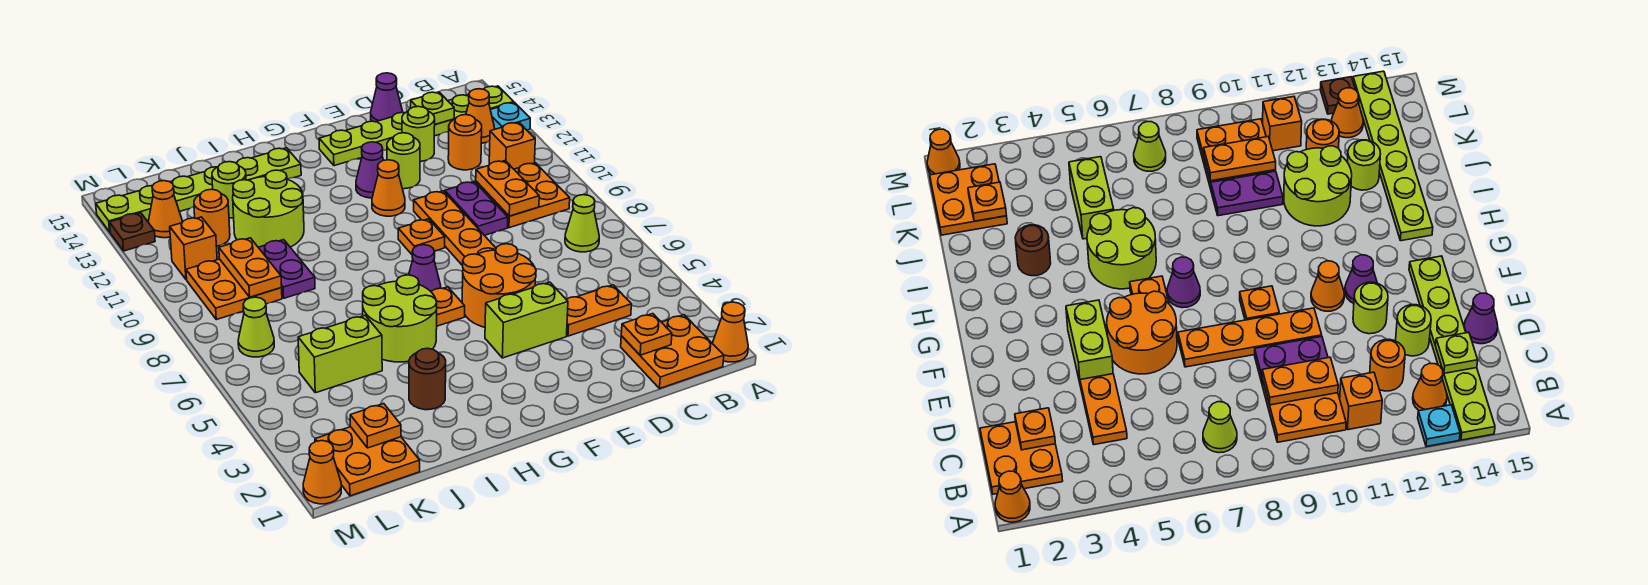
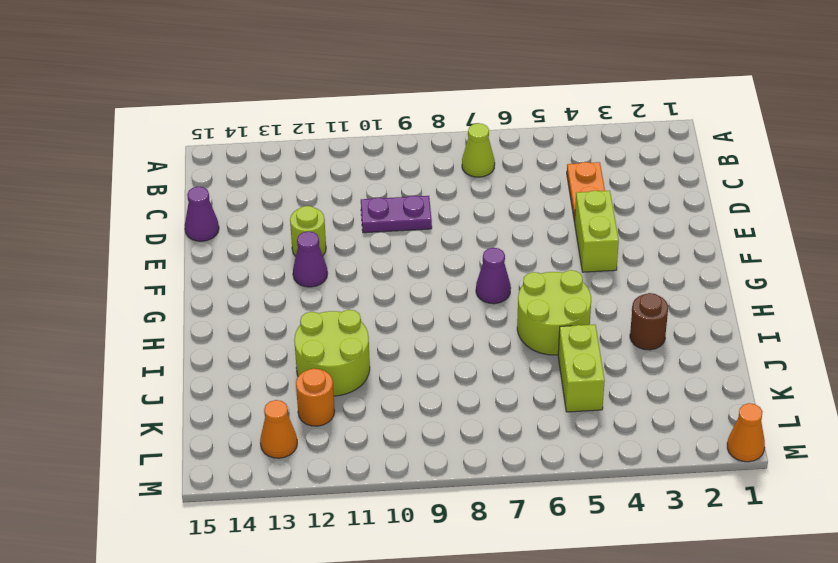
none -> orange cone A1 level 1
none -> cyan plate A13 level 1
none -> lime plate A14:F14 level 1
none -> orange plate B1:C2 level 1

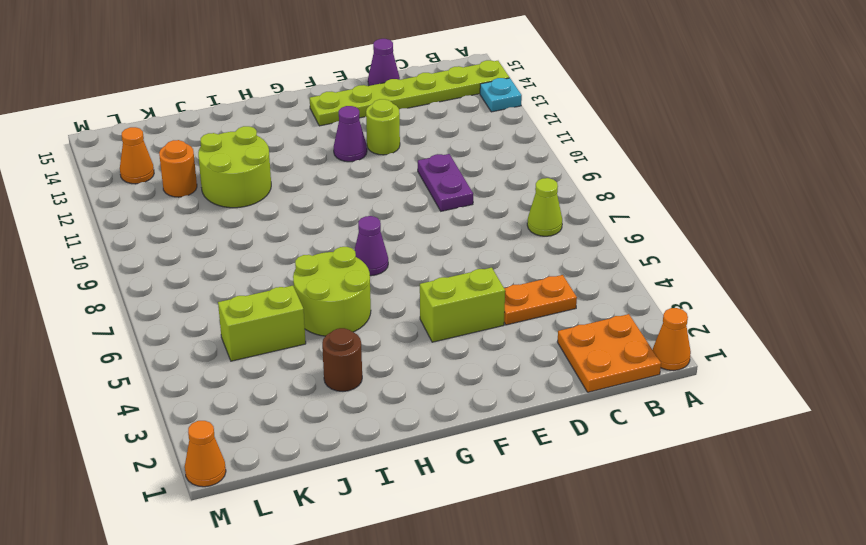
none -> orange plate B9:C10 level 1
none -> orange brick B11 level 1
none -> orange cone B13 level 1
none -> orange round brick C12 level 1

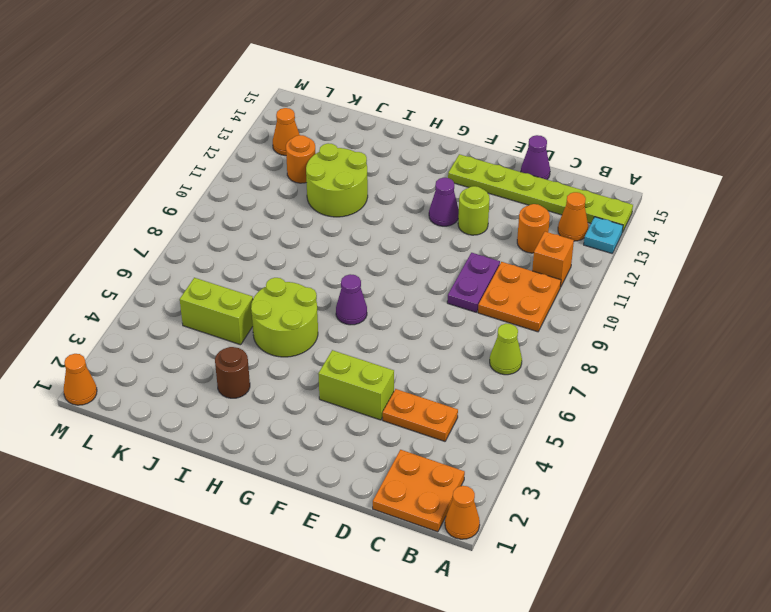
none -> lime round brick D13 level 1
none -> orange round brick E5:F6 level 1
none -> orange plate E7:E10 level 1
none -> orange plate F9 level 1

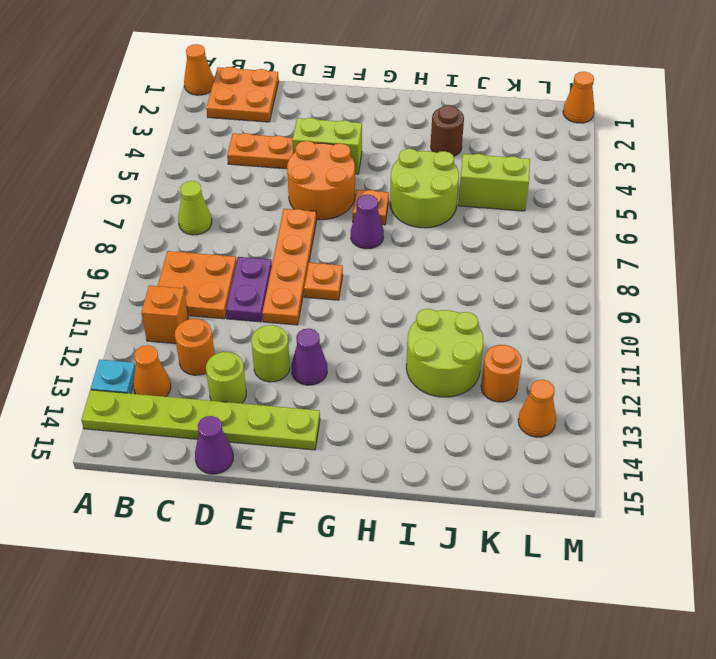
none -> orange cone F11 level 1
none -> lime plate H14:M14 level 1
none -> purple plate J9:J10 level 1
none -> lime round brick J13 level 1

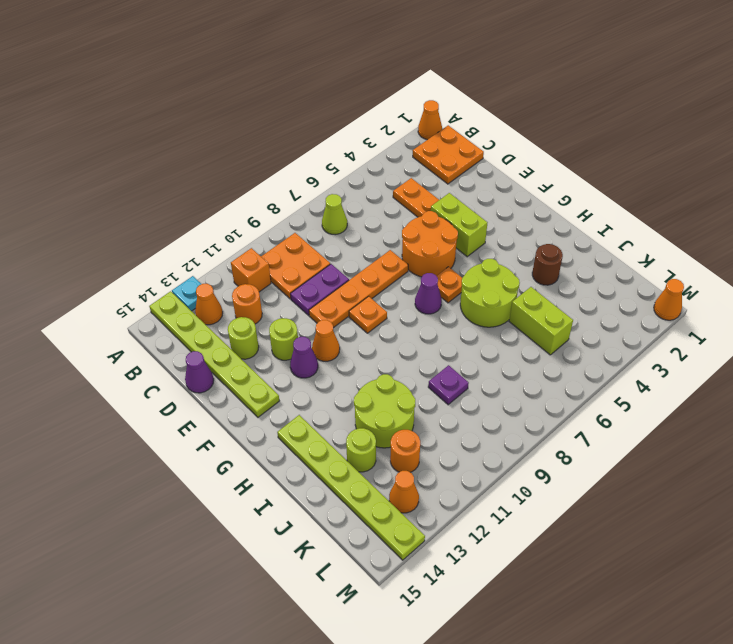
purple plate J9 level 1 -> purple plate J9:J10 level 1
none -> orange plate K1:L2 level 1
none -> orange plate K9:L10 level 1
none -> lime cone L7 level 1
none -> orange brick L11 level 1

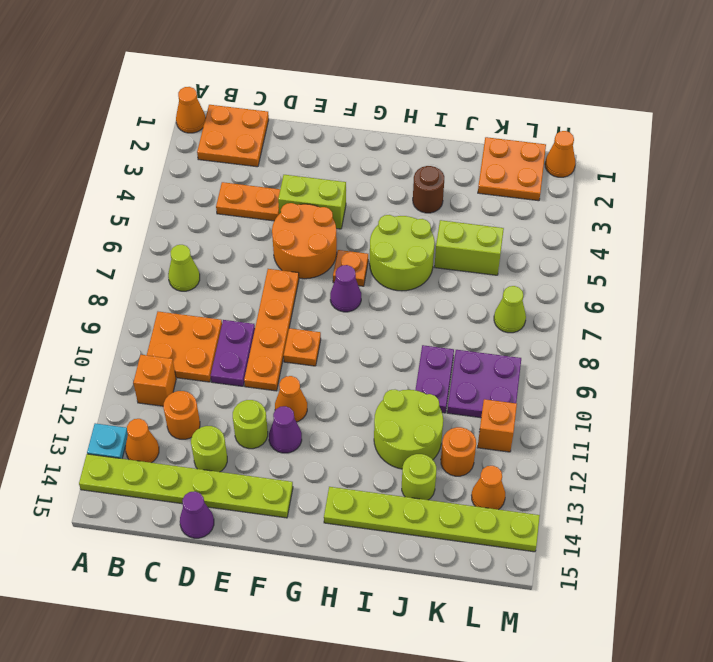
purple plate K9:L10 level 1 -> orange plate K9:L10 level 1
none -> brown plate M13 level 1
none -> orange plate C2 level 2
none -> orange plate C9:C10 level 2
none -> lime plate C14 level 2

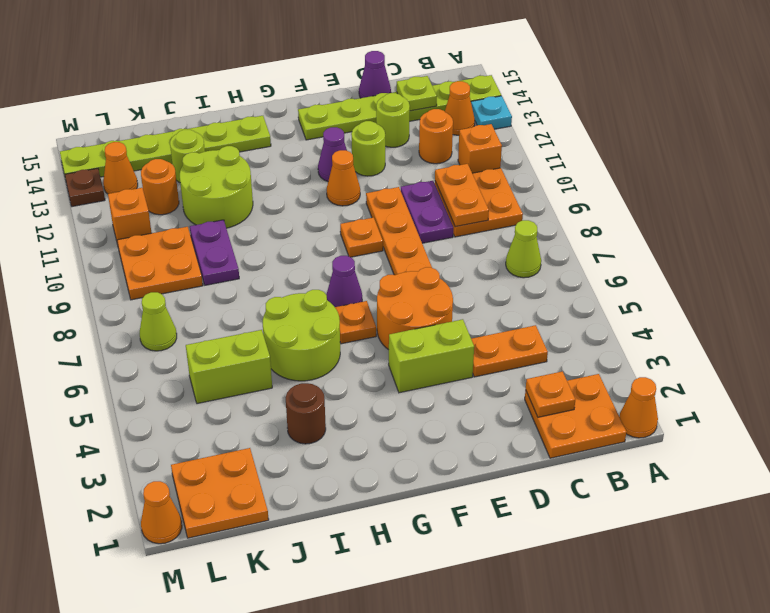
none -> orange plate K2 level 2
none -> orange plate K9:K10 level 2

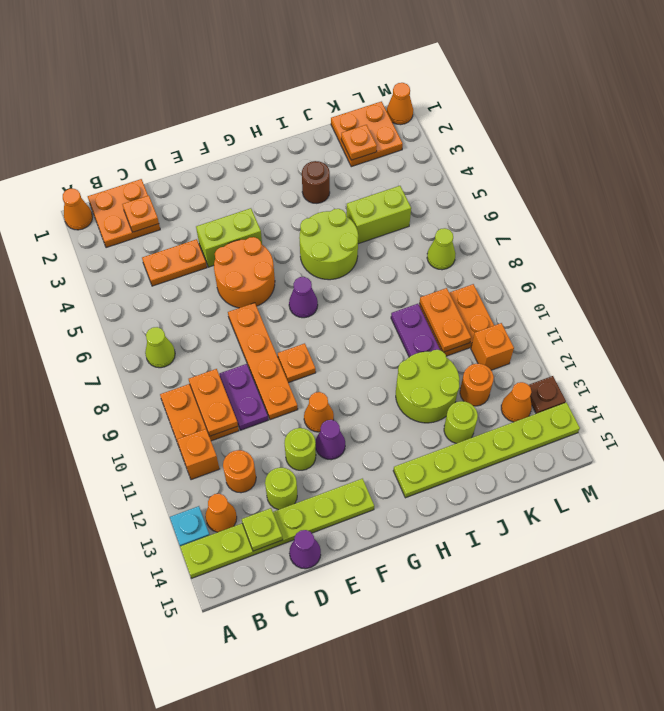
none -> orange plate G6 level 1

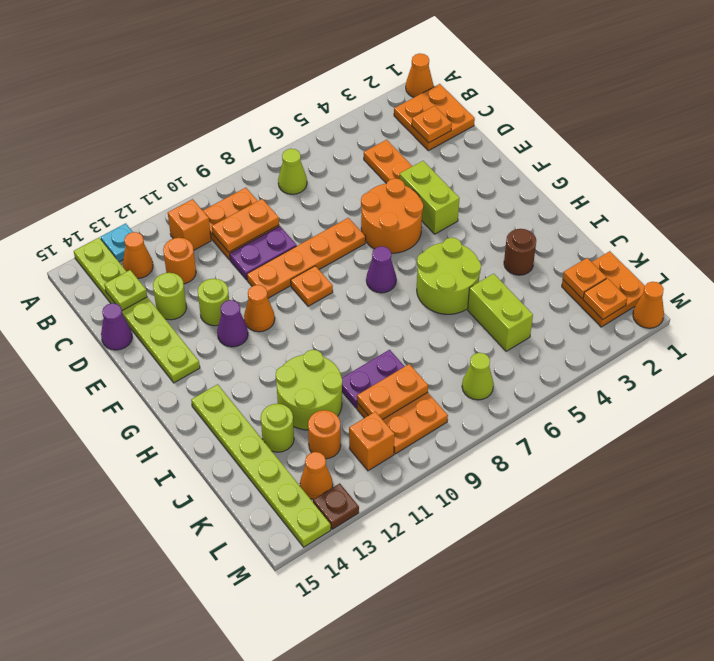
orange plate L2 level 2 -> orange plate G6 level 1

